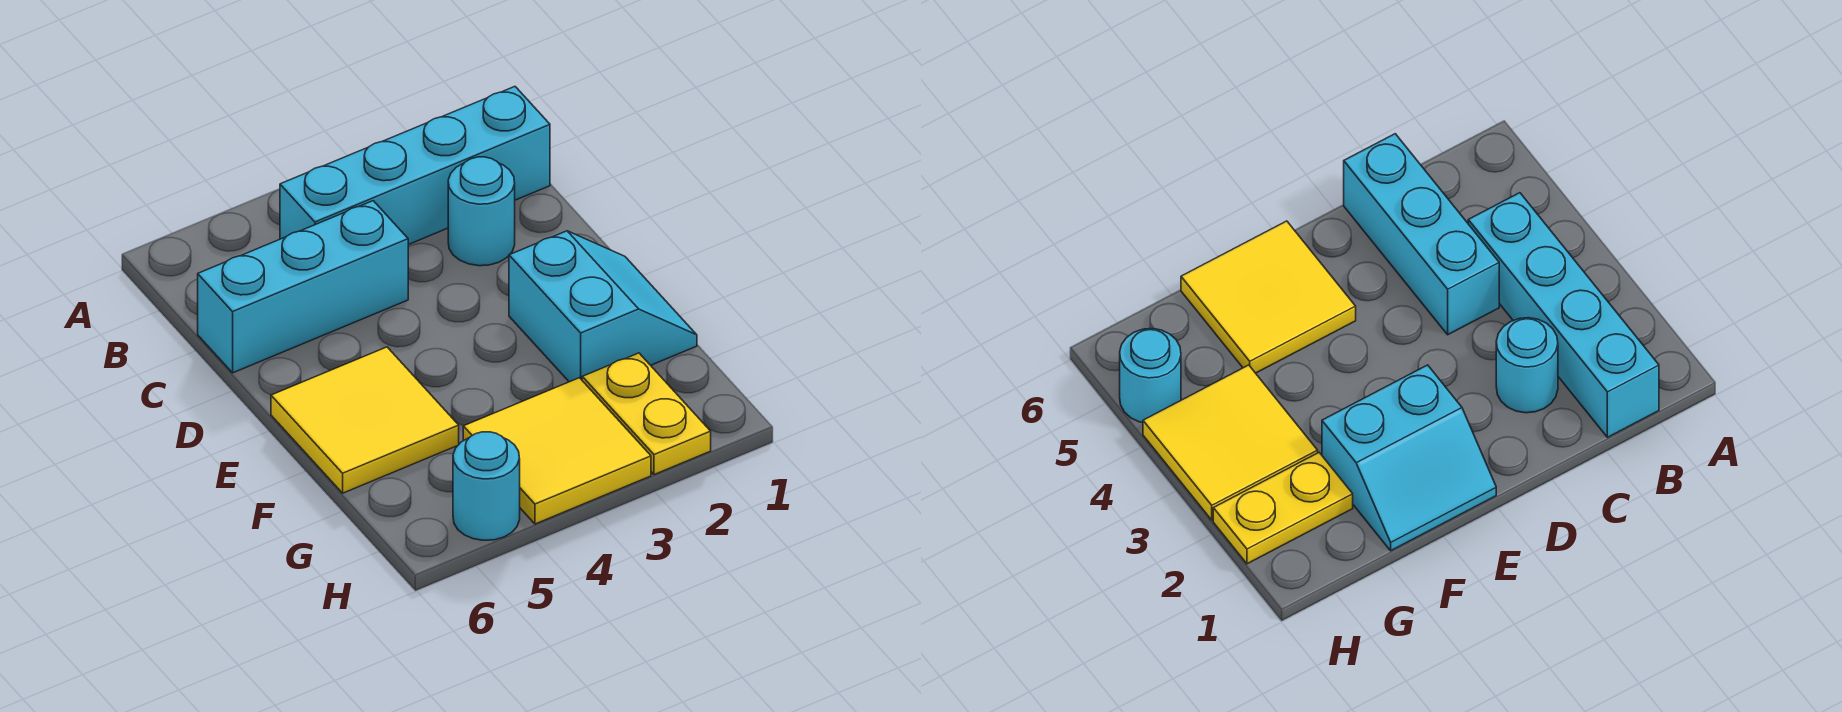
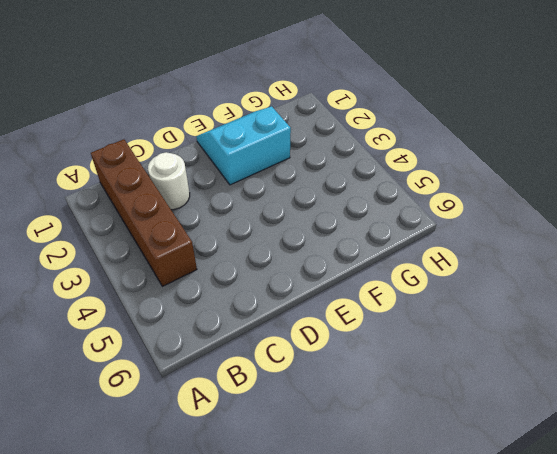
brown brick B1:B4 level 1 -> cyan brick B1:B4 level 1
white round brick C2 level 1 -> cyan round brick C2 level 1
none -> cyan brick C4:C6 level 1
none -> yellow tile E5:F6 level 1

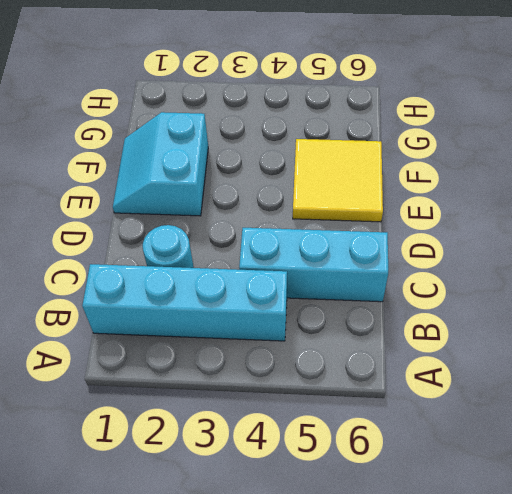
none -> yellow plate G2:H2 level 1
none -> yellow tile G3:H4 level 1

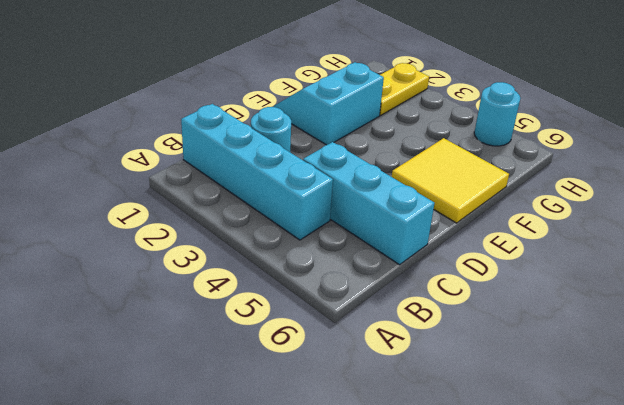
none -> yellow tile G3:H4 level 1

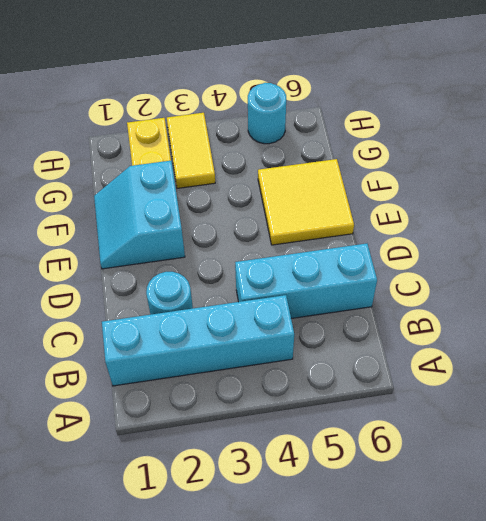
yellow tile G3:H3 level 1 -> yellow tile G3:H4 level 1

